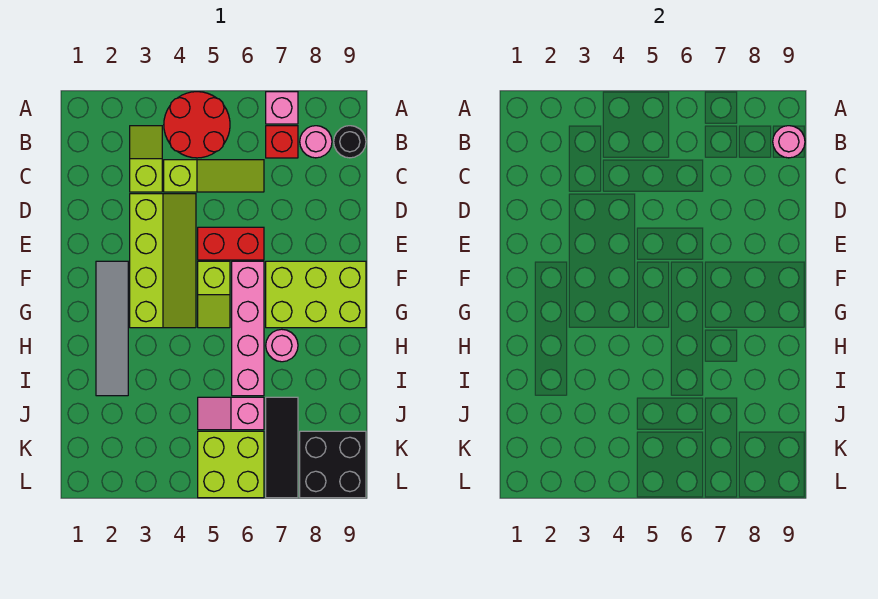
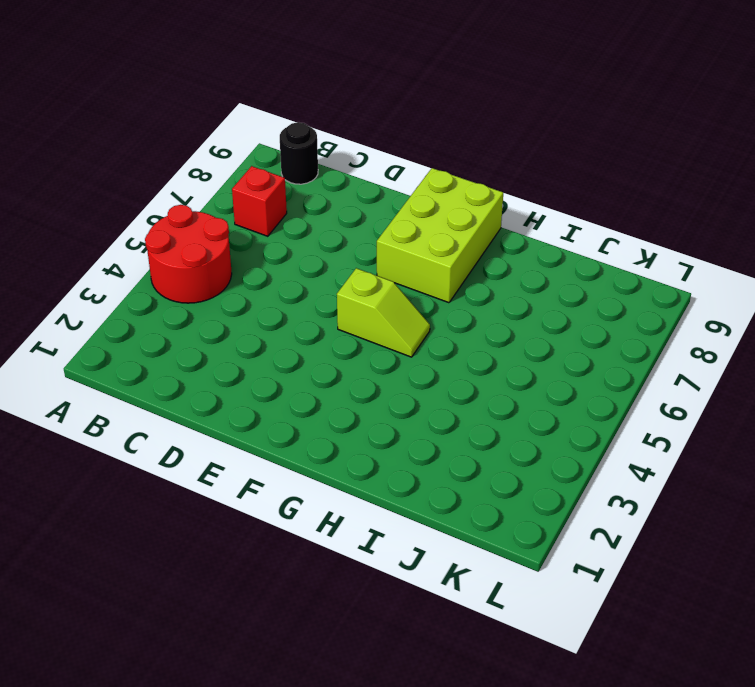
none -> pink brick A7 level 1
none -> lime slope B3:C3 level 1 top C
none -> pink round brick B8 level 1

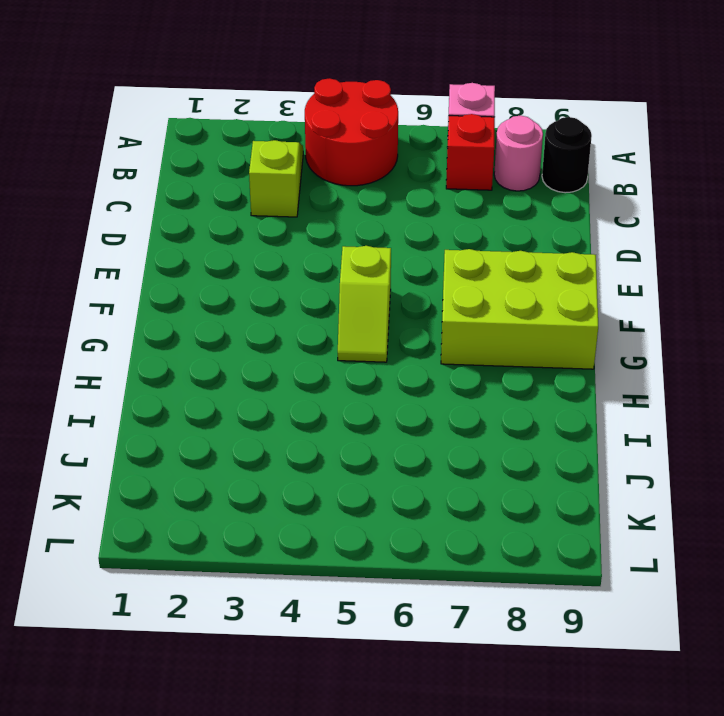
none -> lime slope C4:C6 level 1 top 4
none -> lime slope D3:G4 level 1 top 3
none -> red brick E5:E6 level 1

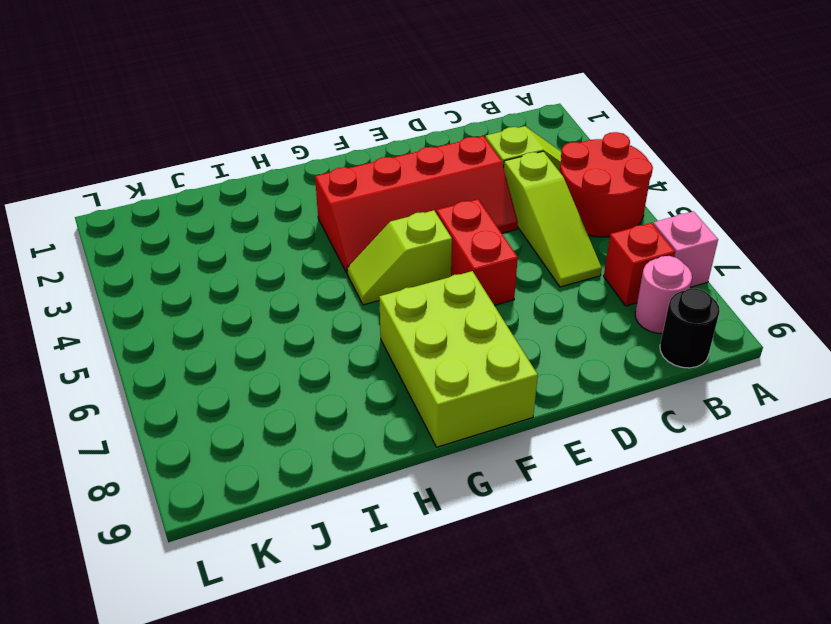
red slope D3:G4 level 1 top 3 -> lime slope D3:G4 level 1 top 3
none -> grey tile F2:I2 level 1
none -> pink brick F6:I6 level 1
none -> pink round brick H7 level 1

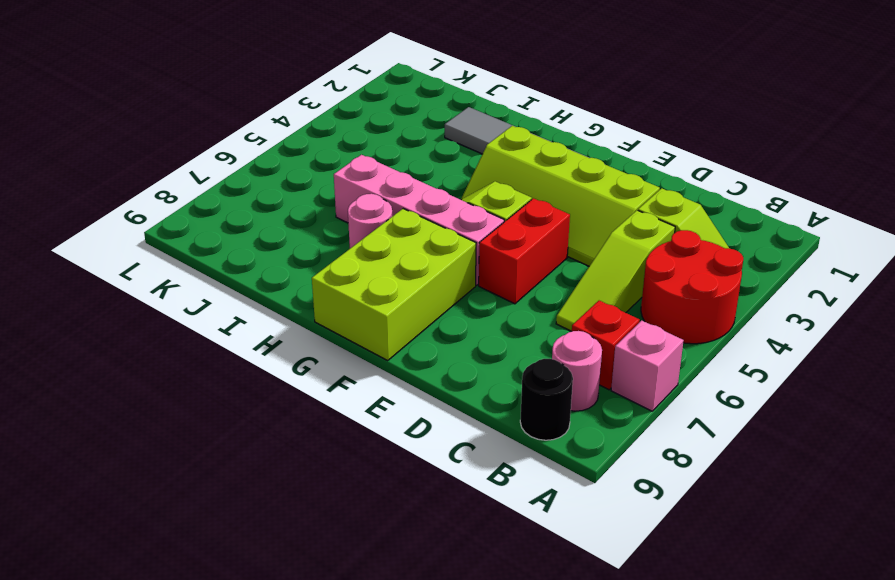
none -> pink slope J5:J6 level 1 top 6
none -> black tile J7:L7 level 1
none -> lime brick K5:L6 level 1

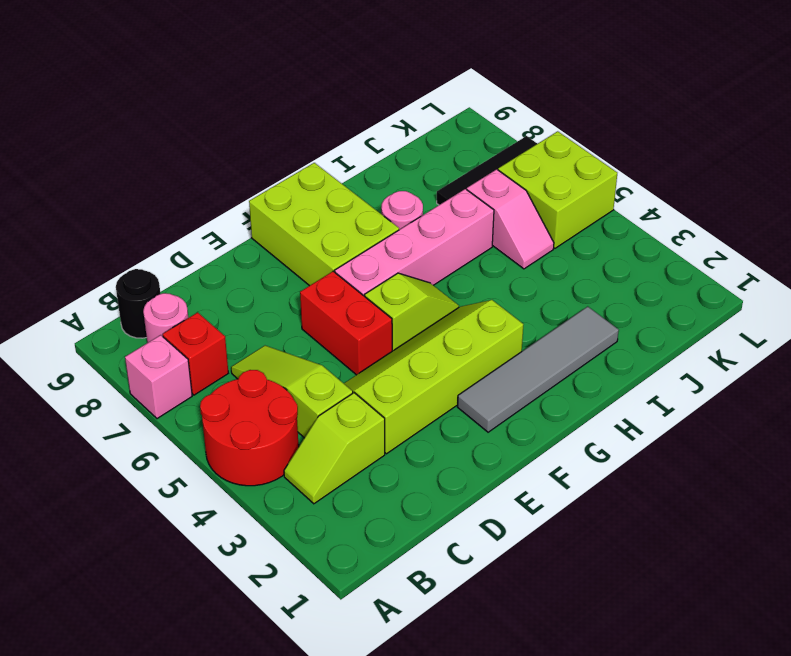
none -> black brick K8:L9 level 1
none -> pink round brick B9 level 2

